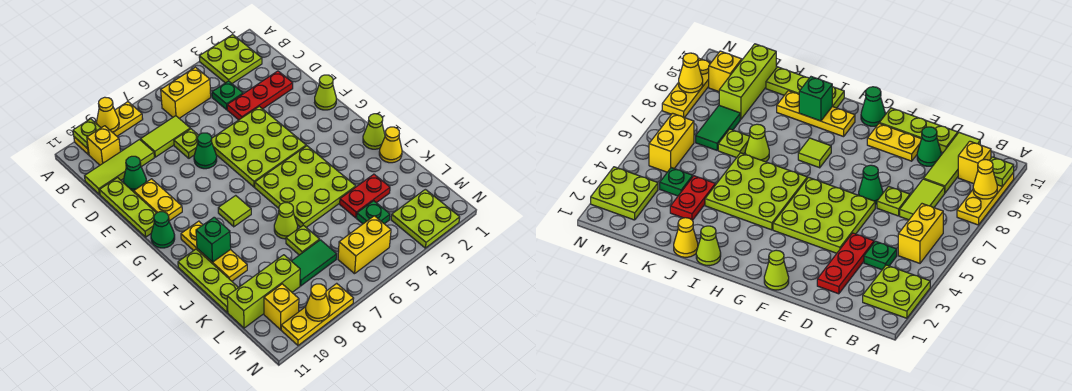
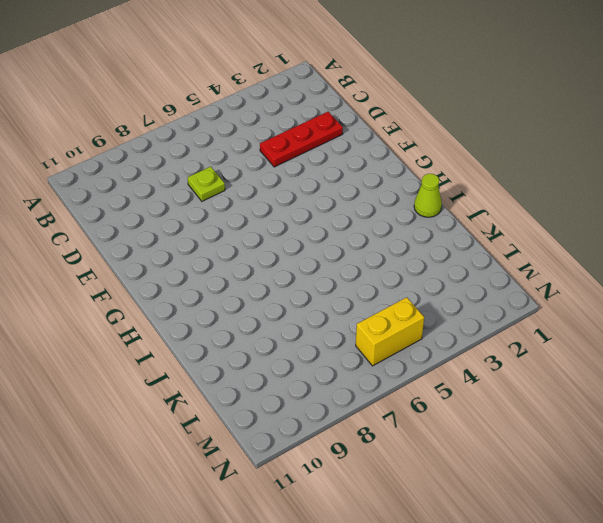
none -> lime plate A2:B3 level 1
none -> yellow plate A8:A10 level 1
none -> yellow brick B5:B6 level 1
none -> yellow brick B10 level 1

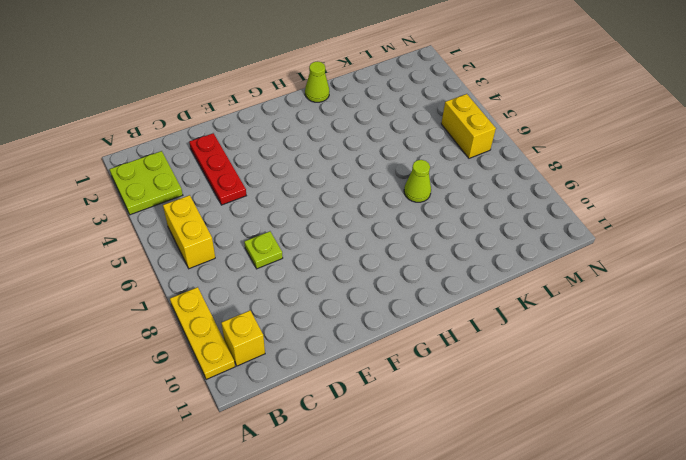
none -> green plate C4 level 1
none -> lime tile C7:C8 level 1
none -> lime tile C9:C11 level 1
none -> green cone D10 level 1

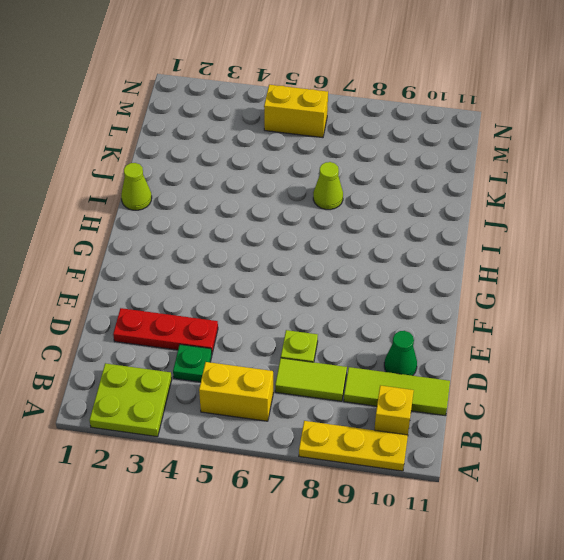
none -> lime plate D11:F11 level 1
none -> lime plate E4:G6 level 1
none -> green cone E7 level 1
none -> yellow plate E10:F10 level 1

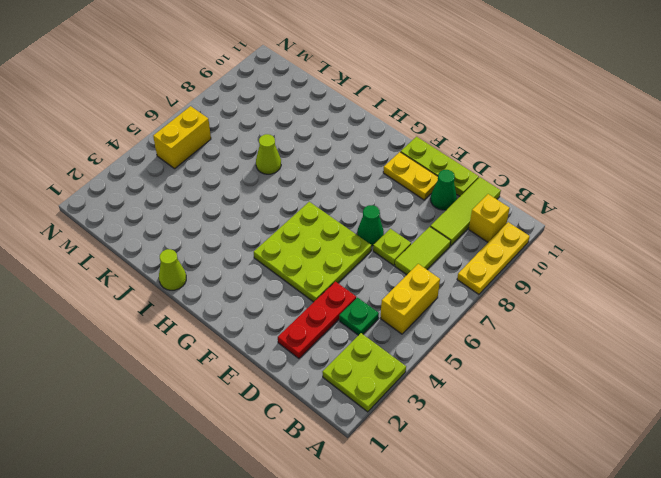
none -> lime cone F1 level 1
none -> green cone G11 level 1
none -> lime plate H4:J6 level 1
none -> lime tile H8 level 1

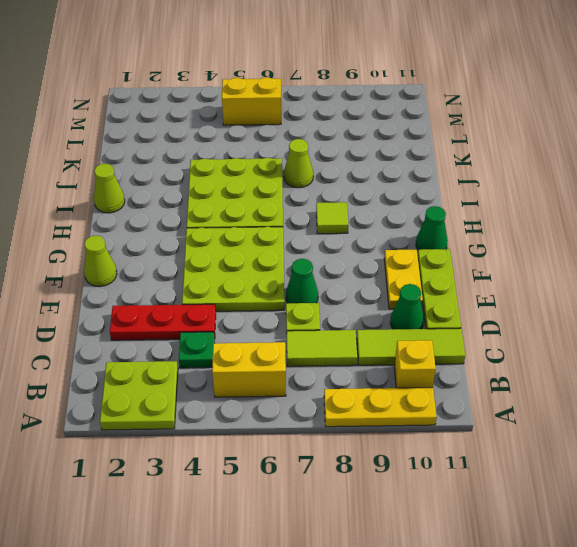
none -> yellow plate H10:J10 level 1
none -> lime plate I11:K11 level 1
none -> yellow cone J1 level 1
none -> red plate K3:K4 level 1

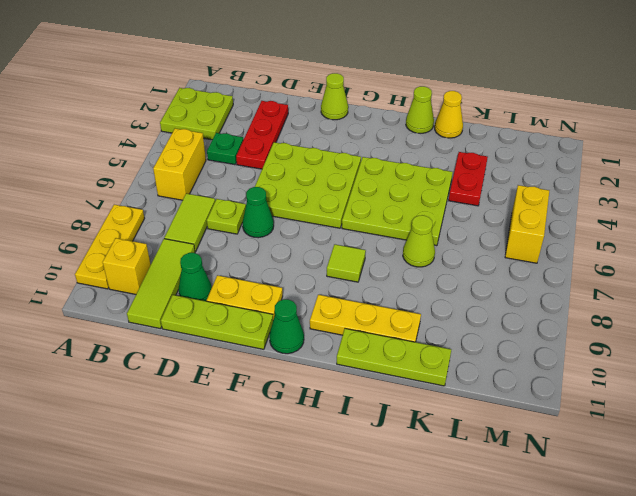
none -> lime plate K7 level 1
none -> green plate L4 level 1
none -> green tile L7:L8 level 1
none -> lime brick L9:L11 level 1

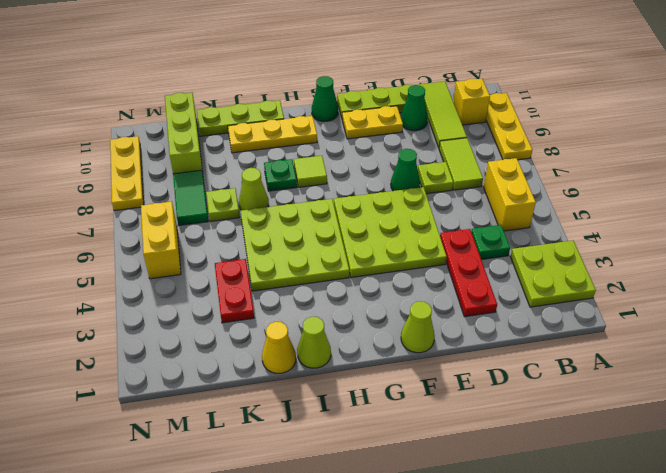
green plate I8 level 1 -> green plate L4 level 1
none -> lime plate M2:N3 level 1
none -> yellow brick M10 level 1
none -> yellow cone A9 level 2
none -> lime plate A10 level 2

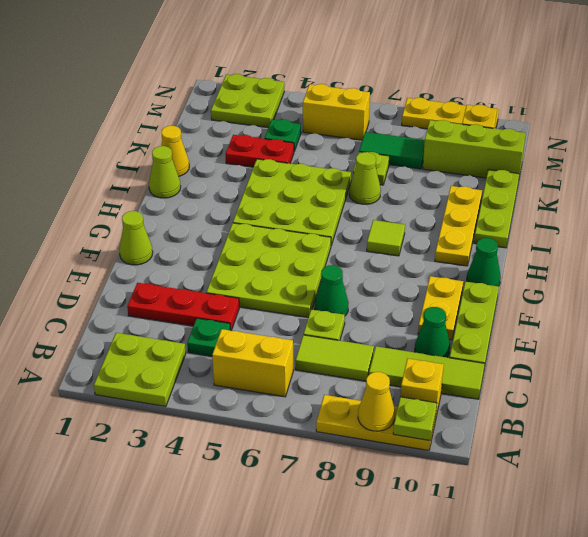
none -> green brick I10 level 2
none -> yellow cone N9 level 2

